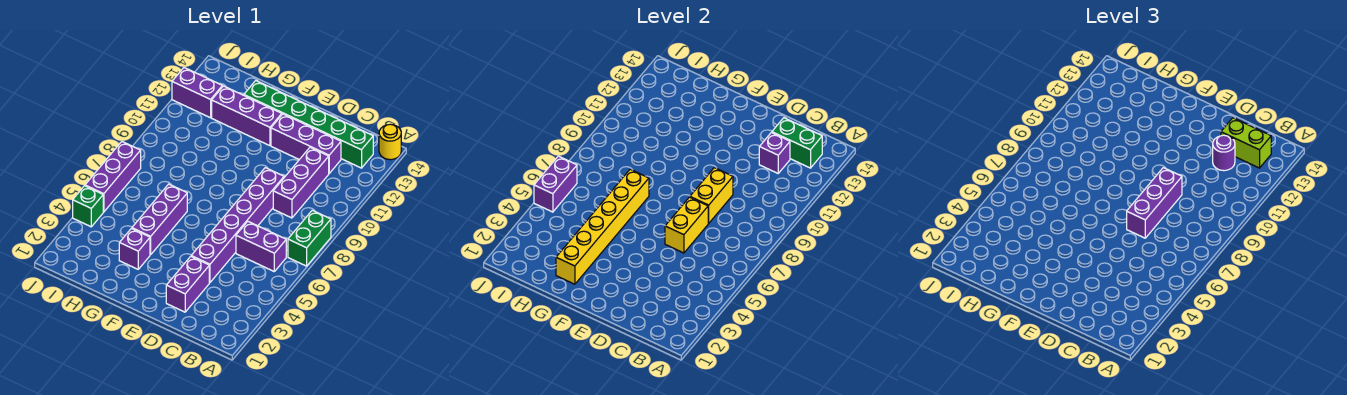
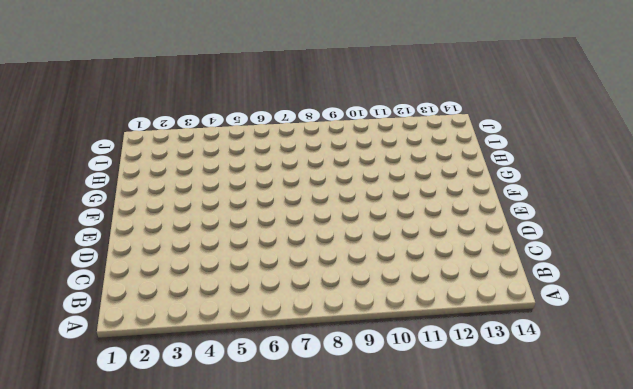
none -> green brick A7:A8 level 1
none -> yellow round brick A14 level 1
none -> purple brick B6:C6 level 1

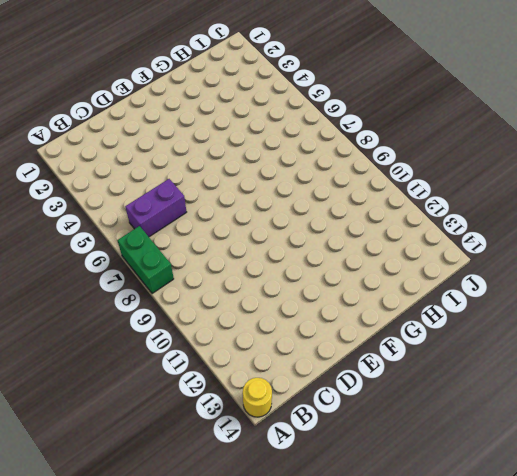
none -> green brick B13:G13 level 1
none -> purple brick C9:C11 level 1
none -> purple brick C12:E12 level 1

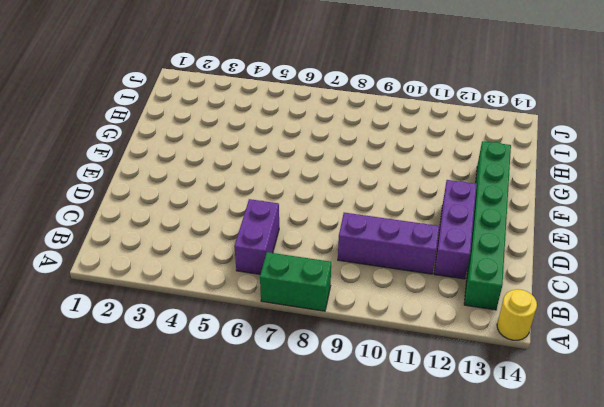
none -> purple brick D2:D3 level 1
none -> purple brick D4:D9 level 1
none -> purple brick F12:H12 level 1

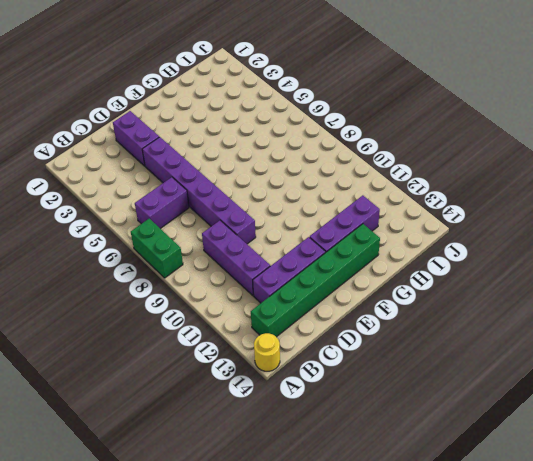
none -> purple brick G3 level 1
none -> purple brick G4:G6 level 1
none -> purple brick I12:J12 level 1

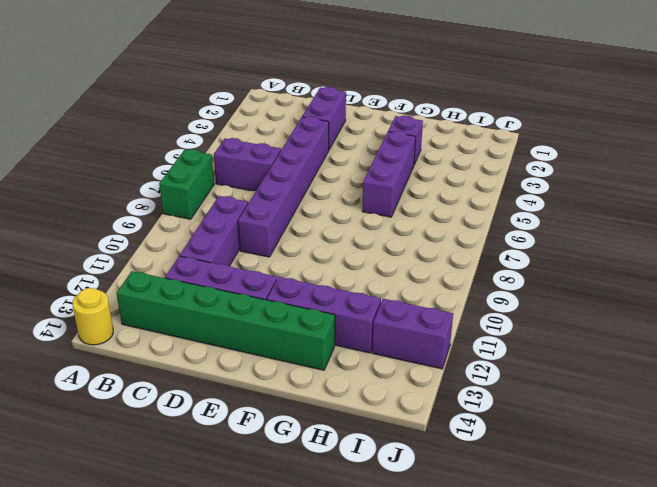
none -> green brick J4 level 1
none -> purple brick J5:J7 level 1
none -> green brick B13:C13 level 2

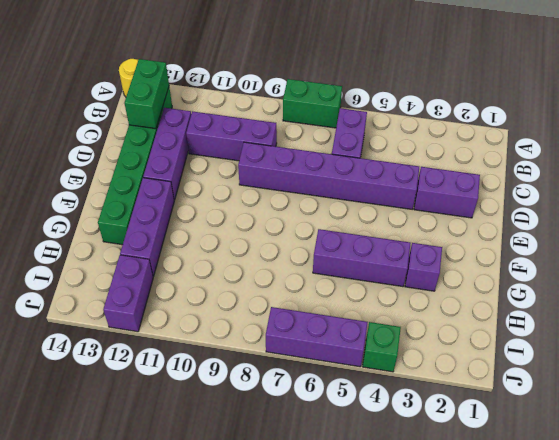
none -> purple brick C12 level 2
none -> yellow brick D6:D7 level 2
none -> yellow brick D8:D9 level 2

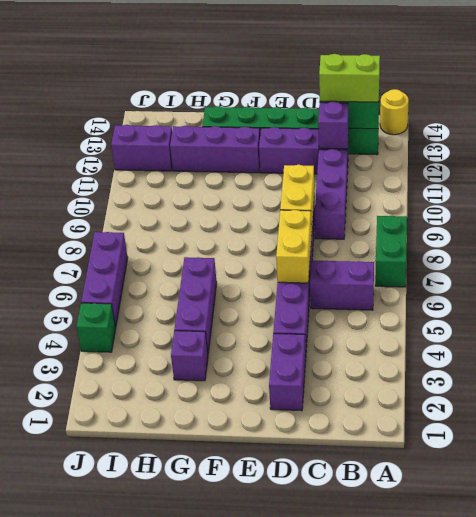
none -> yellow brick G2:G7 level 2
none -> purple brick J5:J6 level 2
none -> purple round brick C12 level 3

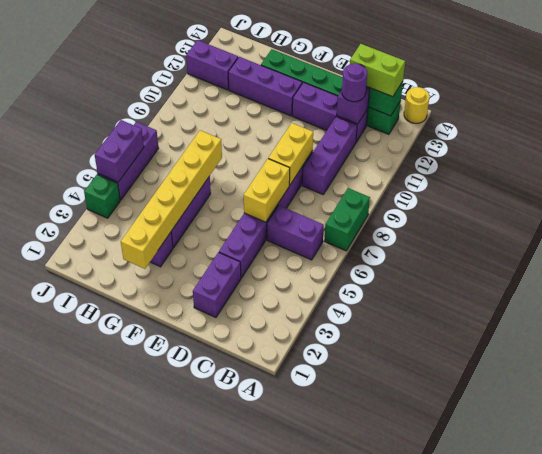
none -> purple brick D7:D9 level 3

